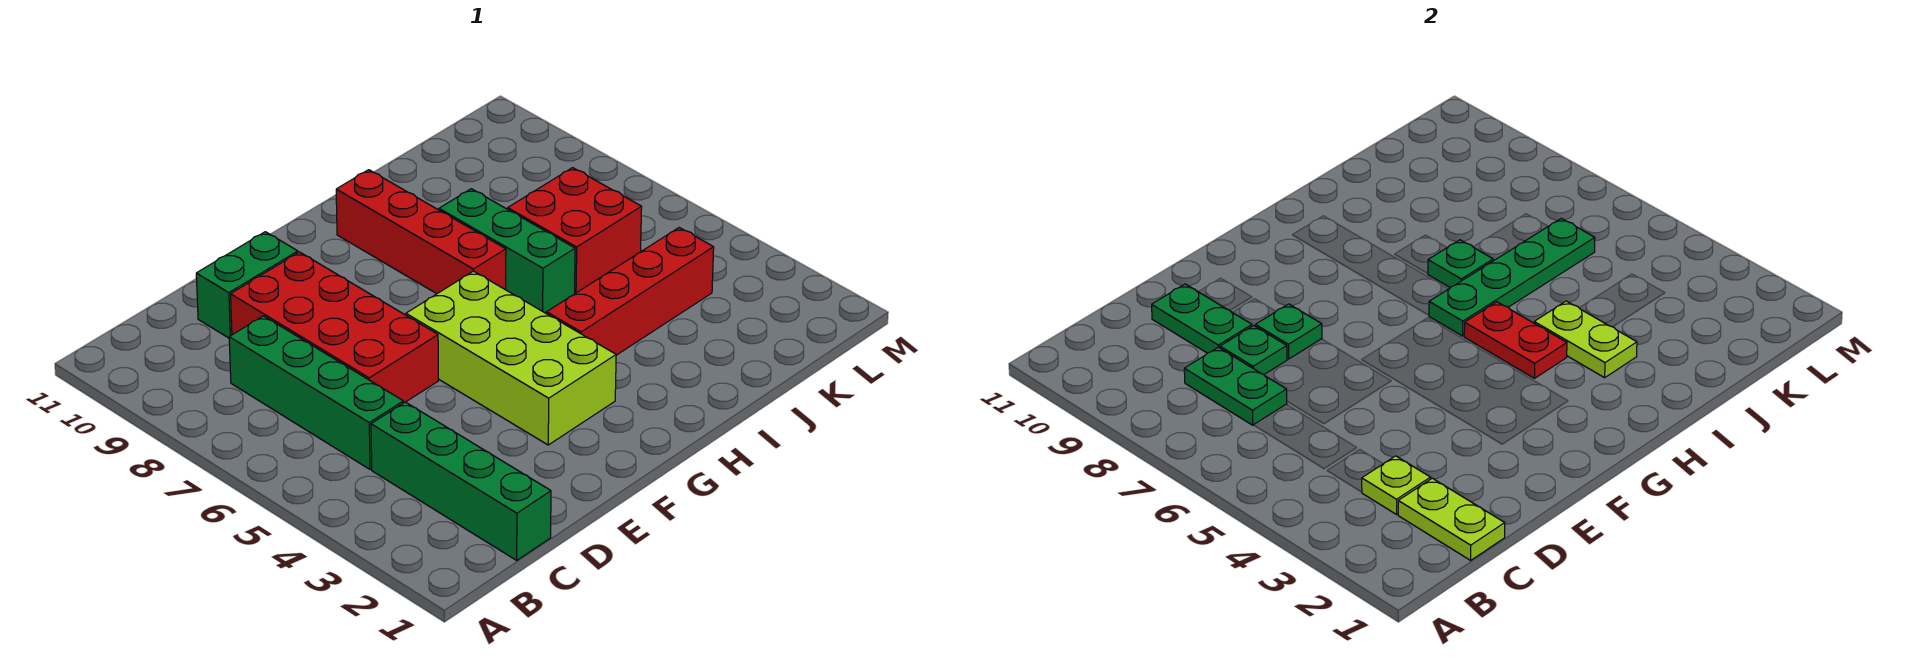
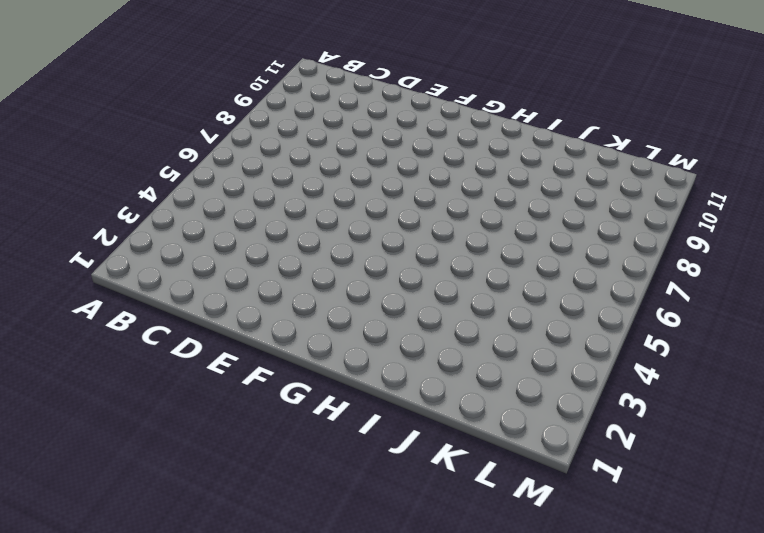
none -> green brick C1:C4 level 1
none -> green brick C5:C8 level 1
none -> red brick D6:E9 level 1

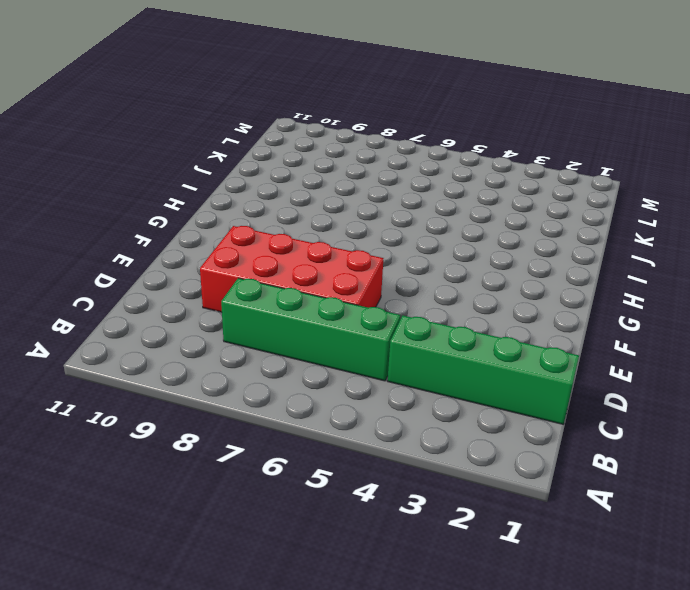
none -> green brick D10:E10 level 1
none -> lime brick F3:G6 level 1
none -> red brick H4:K4 level 1

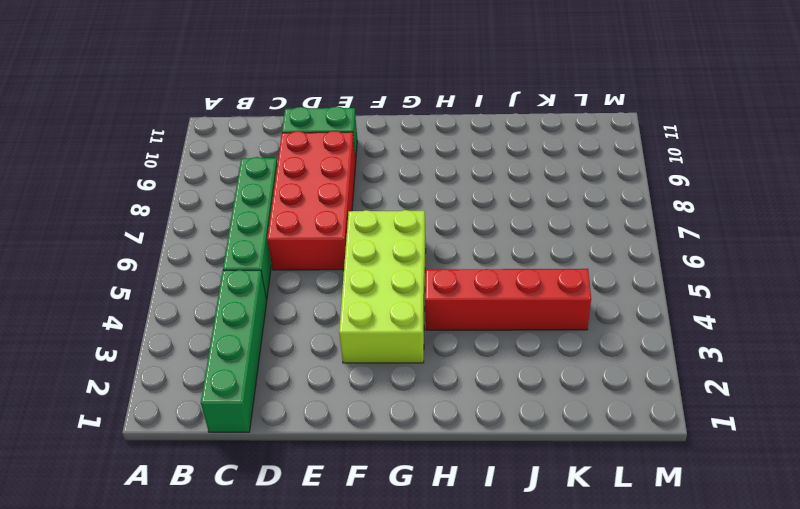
none -> red brick H7:H10 level 1
none -> green brick I6:I8 level 1
none -> red brick J6:K7 level 1

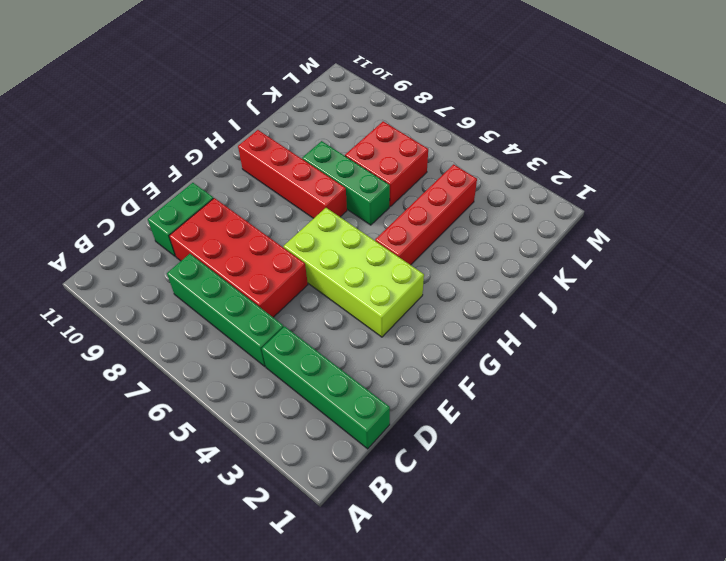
none -> lime plate C1:C2 level 2
none -> lime plate C3 level 2
none -> green plate C7:C8 level 2

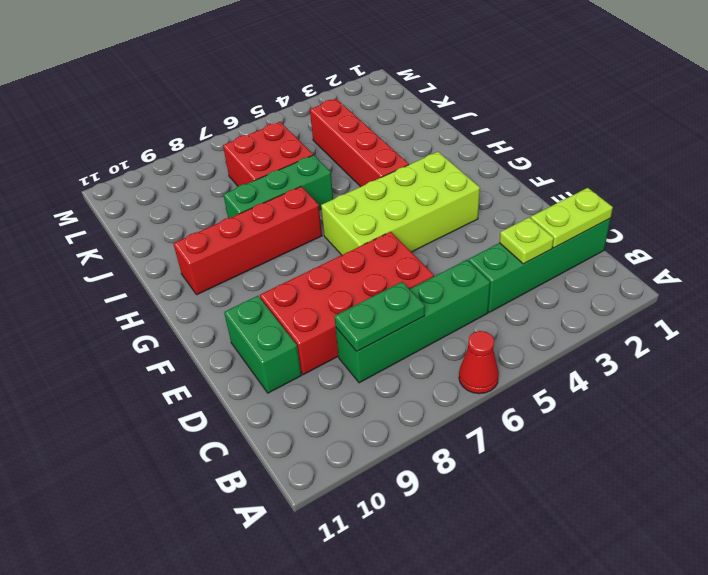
red cone A6 level 1 -> none
none -> green plate D8 level 2
none -> green plate D9:D10 level 2
none -> green plate E8 level 2

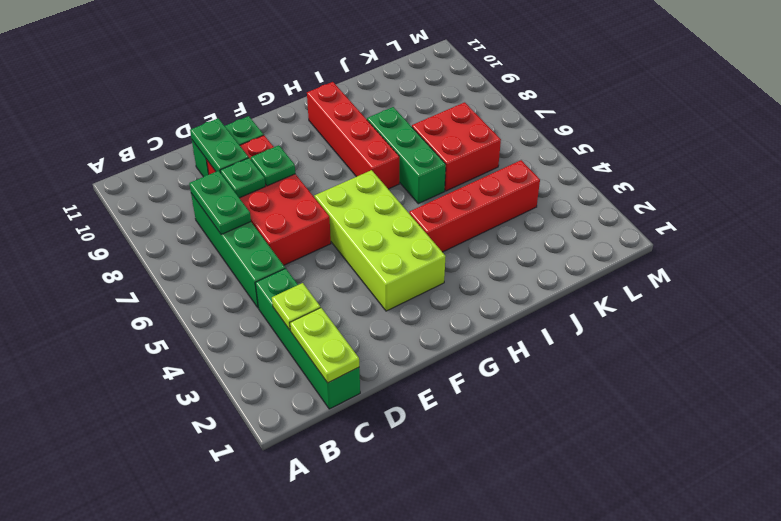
none -> red plate H4:H5 level 2
none -> green plate H6:K6 level 2
none -> lime plate I3:I4 level 2

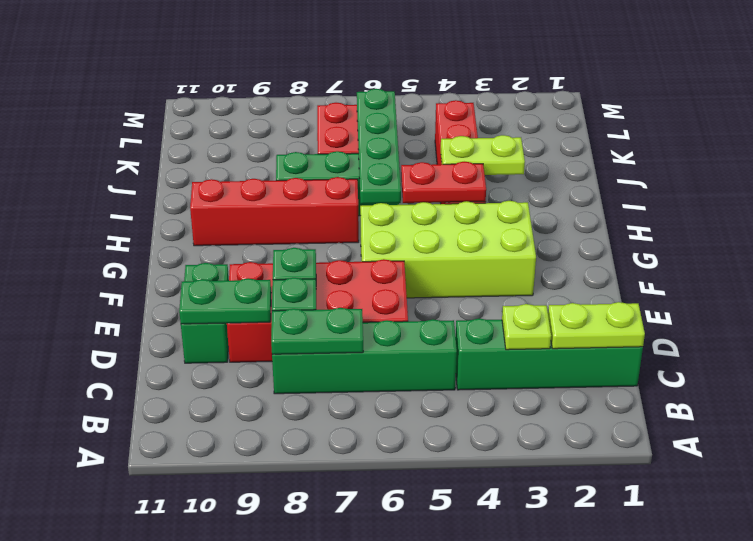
none -> green plate I7 level 2

